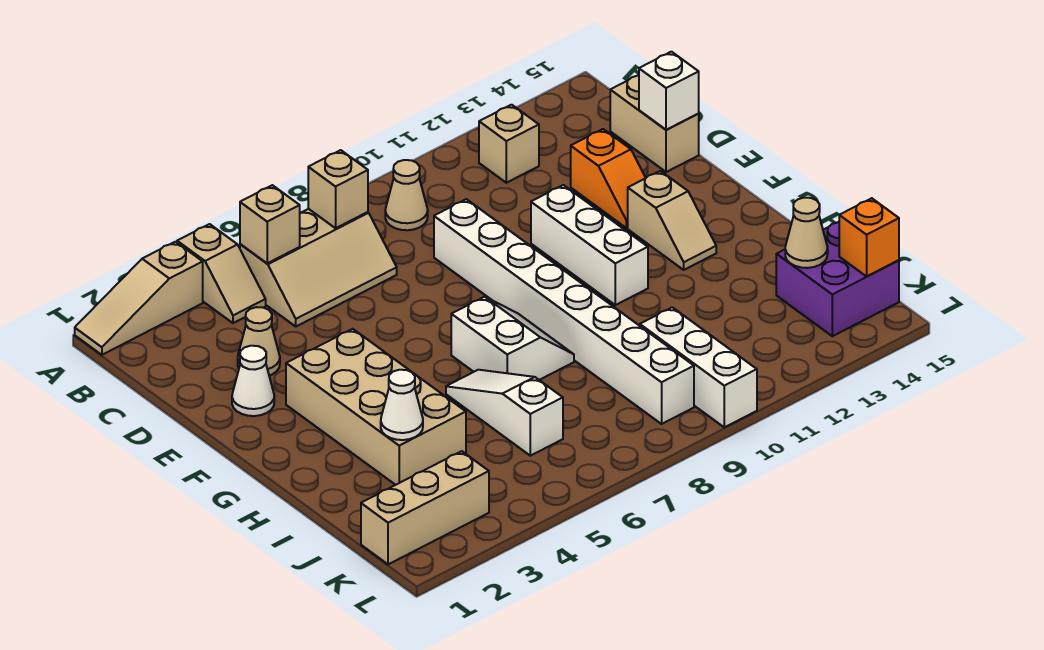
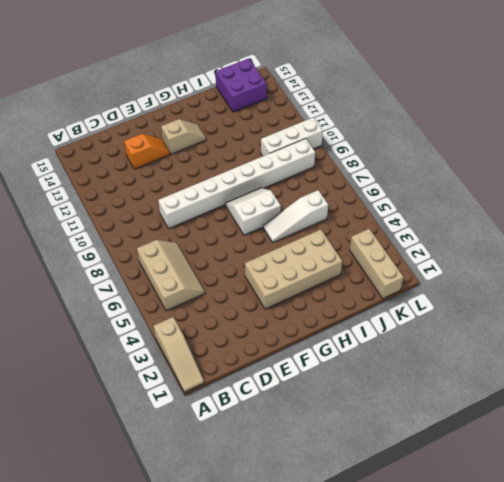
none -> tan slope A4:B4 level 1 top A
none -> tan cone B9 level 1
none -> tan brick B12 level 1

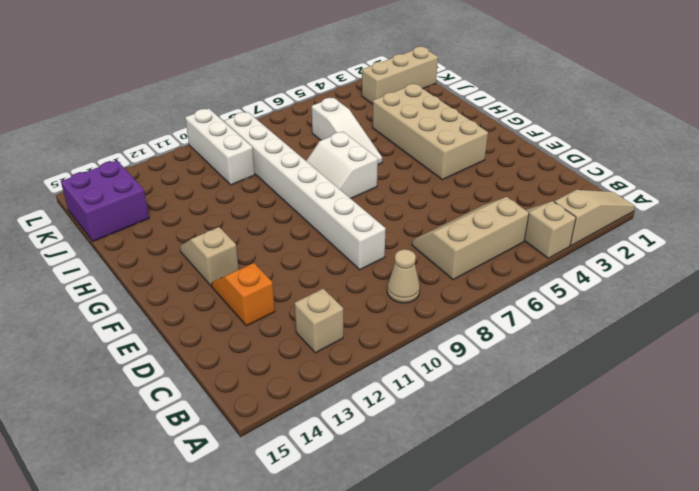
none -> tan brick C15:D15 level 1
none -> tan cone D3 level 1
none -> white cone E2 level 1

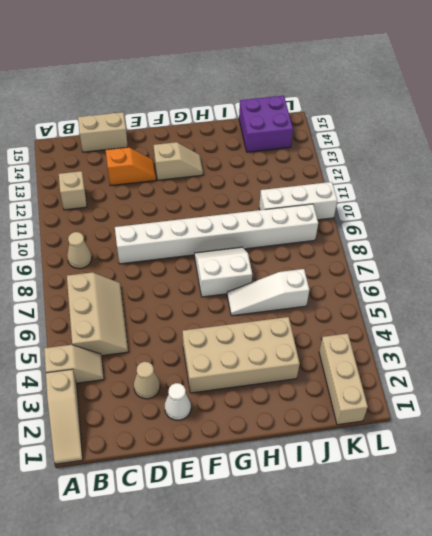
none -> white brick E11:G11 level 1
none -> tan brick B5 level 2
none -> tan brick B7 level 2

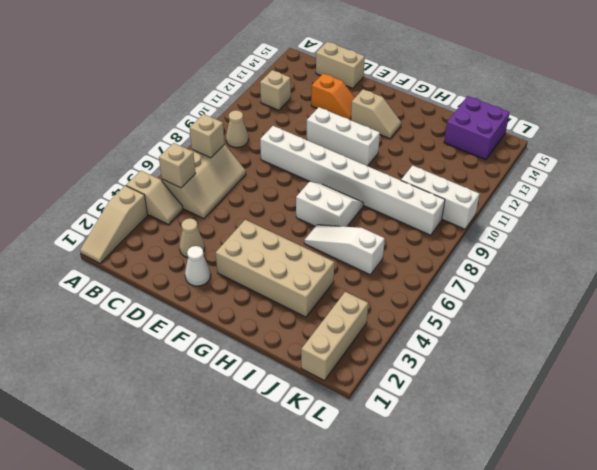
none -> white brick D15 level 2
none -> white cone I3 level 2
none -> tan cone J14 level 2

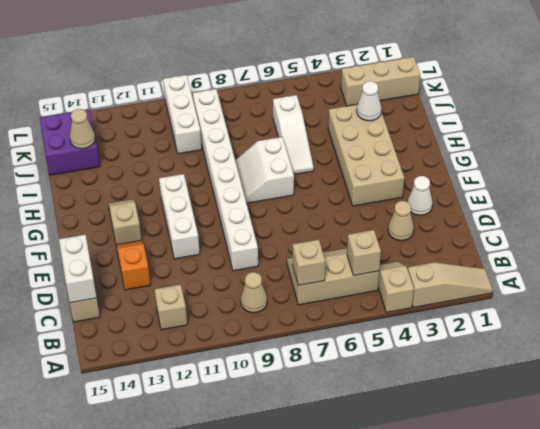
white brick C15:D15 level 2 -> white brick D15 level 2
none -> orange brick K15 level 2

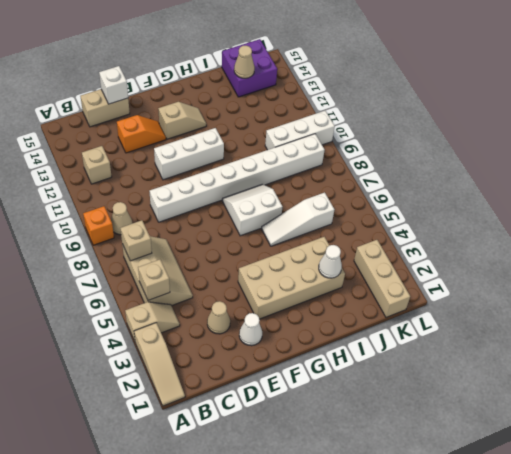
orange brick A9 level 1 -> orange brick K15 level 2

